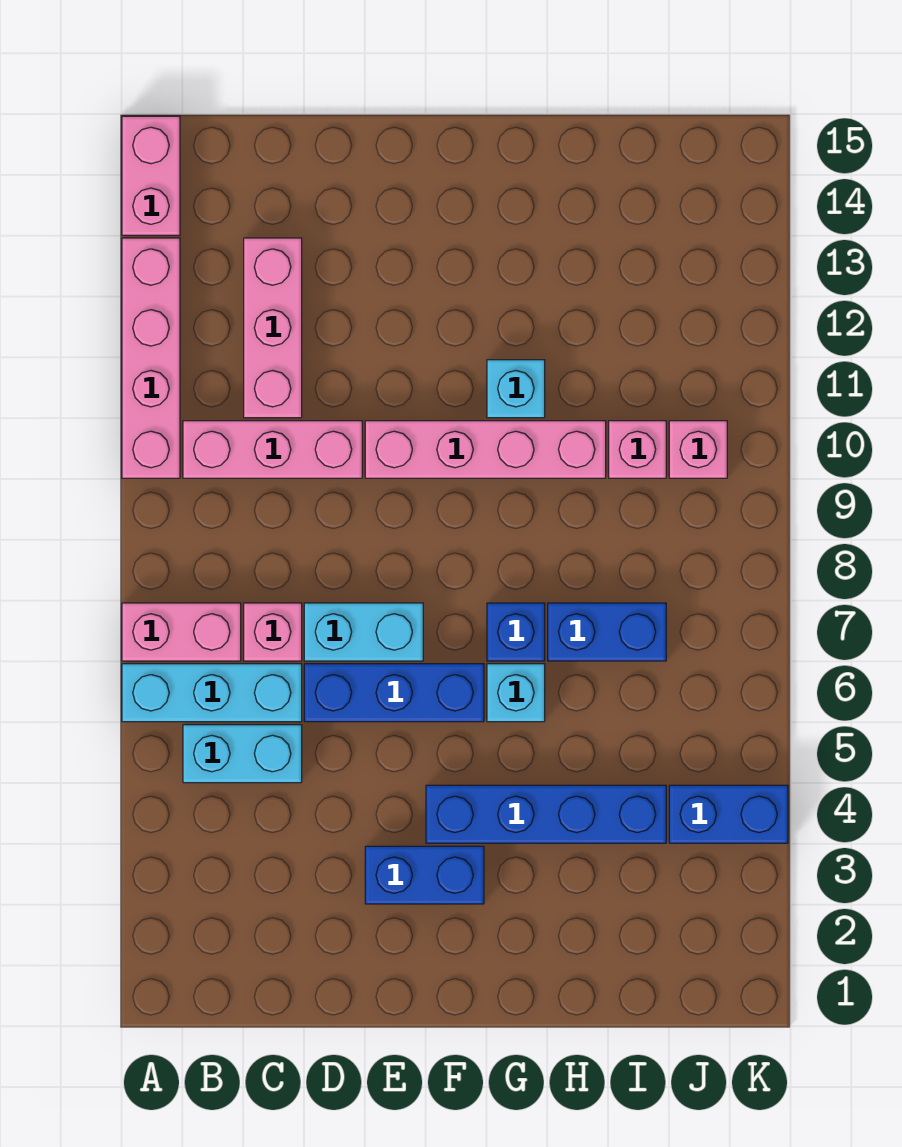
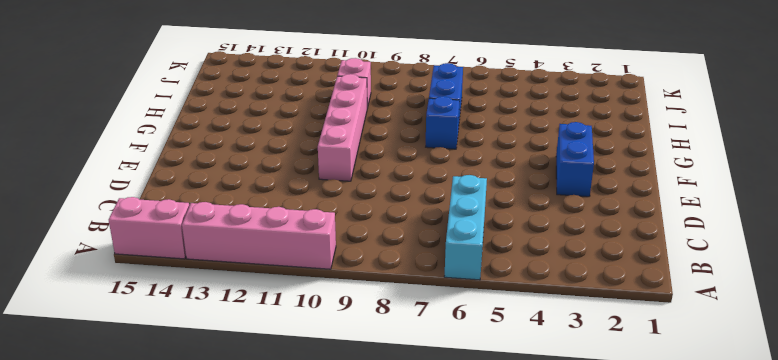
none -> pink brick A7:B7 level 1
none -> cyan brick B5:C5 level 1
none -> pink brick B10:D10 level 1

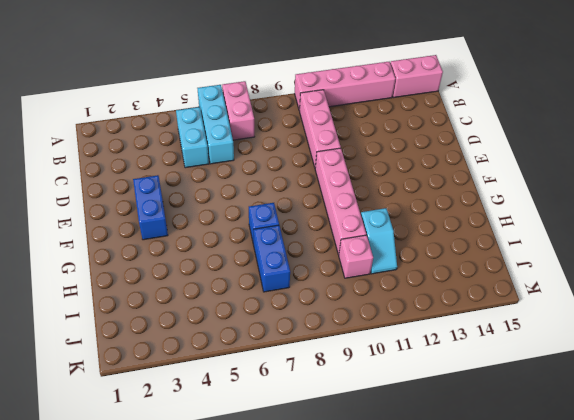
cyan slope H11:I11 level 1 top H -> none
none -> pink brick C7 level 1
none -> pink brick C11:C13 level 1
none -> blue brick D6:F6 level 1

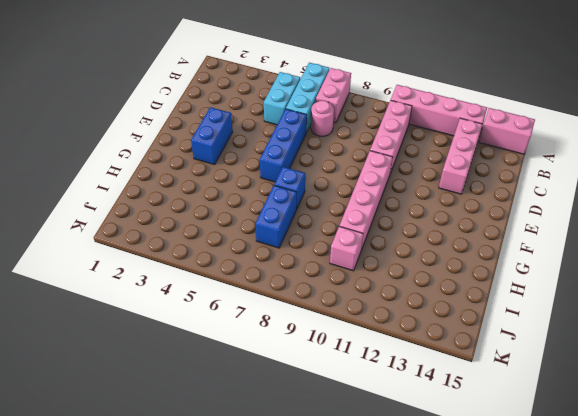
pink brick B13:D13 level 1 -> pink brick C11:C13 level 1
pink round brick C7 level 1 -> pink brick C7 level 1
none -> cyan brick D7:E7 level 1
none -> blue brick F4:I4 level 1
none -> cyan brick G6 level 1

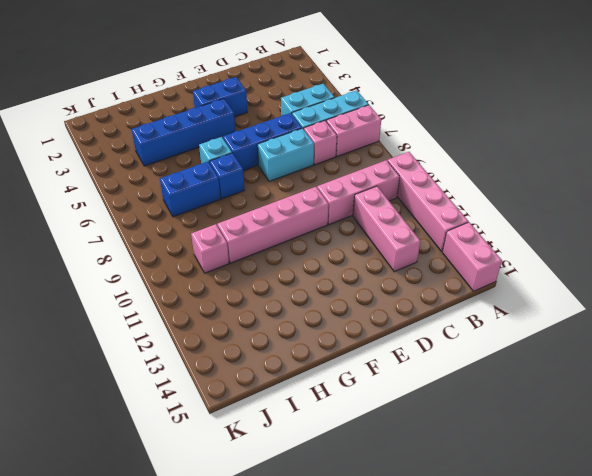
none -> cyan brick G11 level 1
none -> blue brick J4:K4 level 1
none -> pink brick J10 level 1

